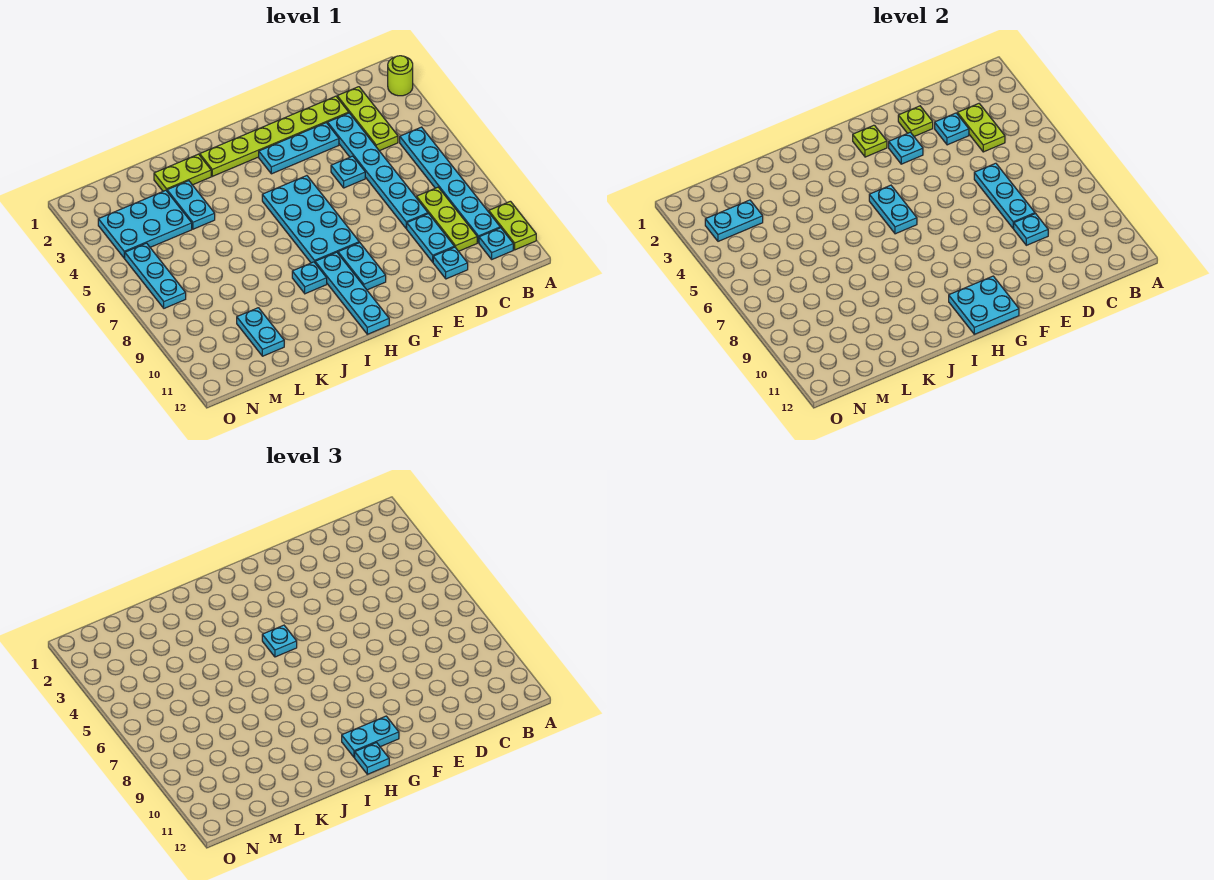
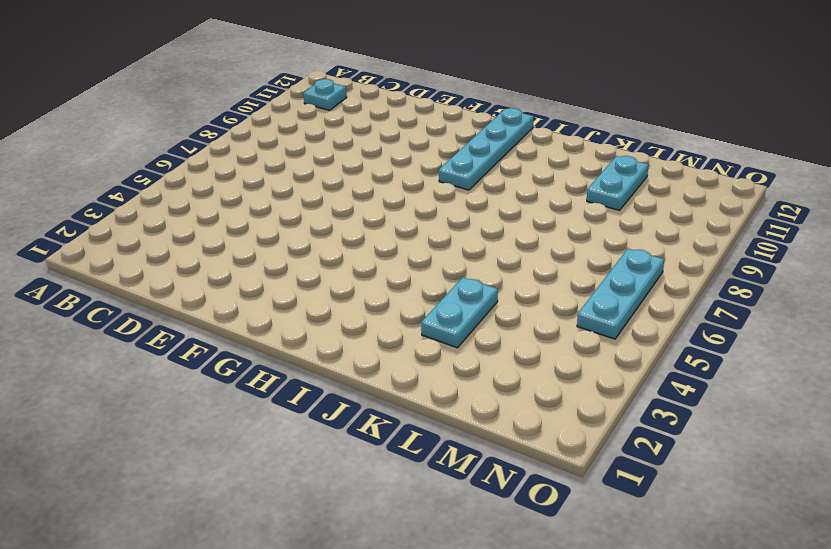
none -> lime round brick A2 level 1
none -> lime plate A10:A11 level 1
none -> cyan plate B5:B10 level 1
none -> lime plate C2:C4 level 1

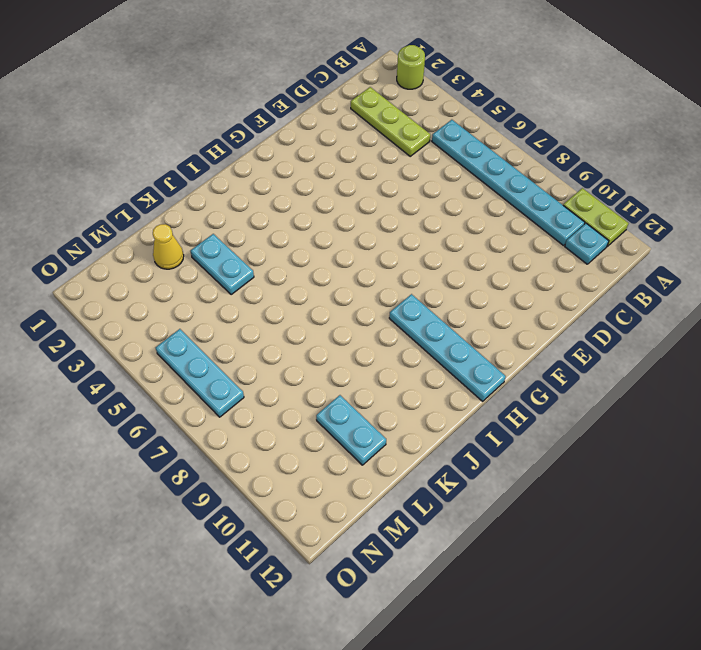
yellow cone L2 level 1 -> none
none -> lime plate C8:C10 level 1
none -> lime plate D2:I2 level 1
none -> cyan plate D3:D8 level 1
none -> cyan plate D9:D10 level 1

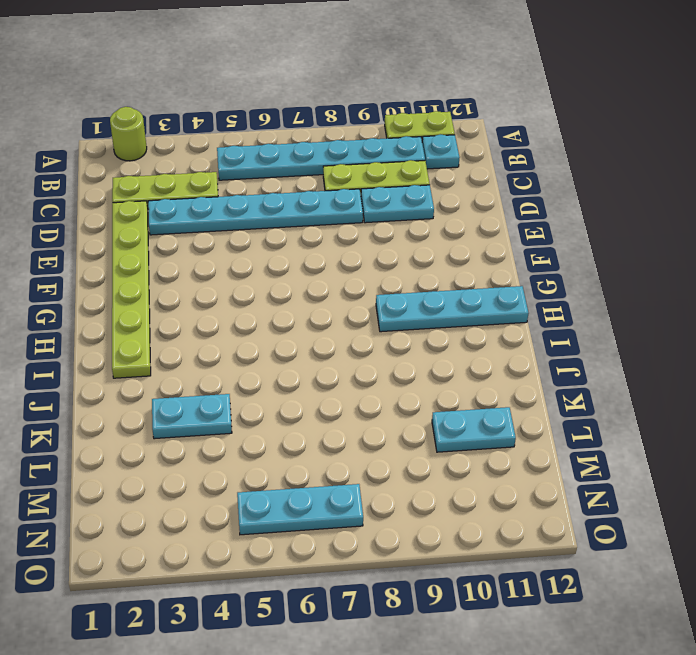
none -> cyan plate D11 level 1
none -> cyan plate E3:G3 level 1
none -> cyan plate E5 level 1
none -> cyan plate G5:H8 level 1

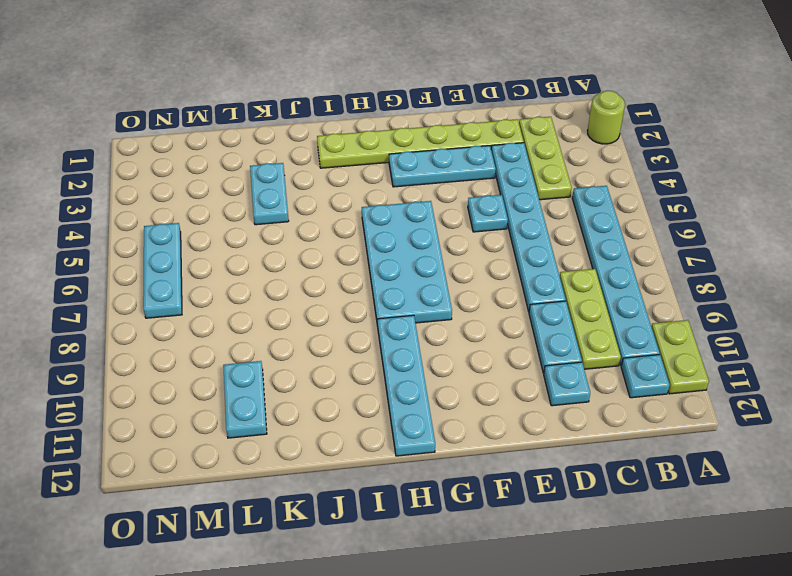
none -> cyan plate G9:G10 level 1
none -> cyan plate I9 level 1
none -> lime plate J2:K2 level 1
none -> cyan plate L3:N4 level 1

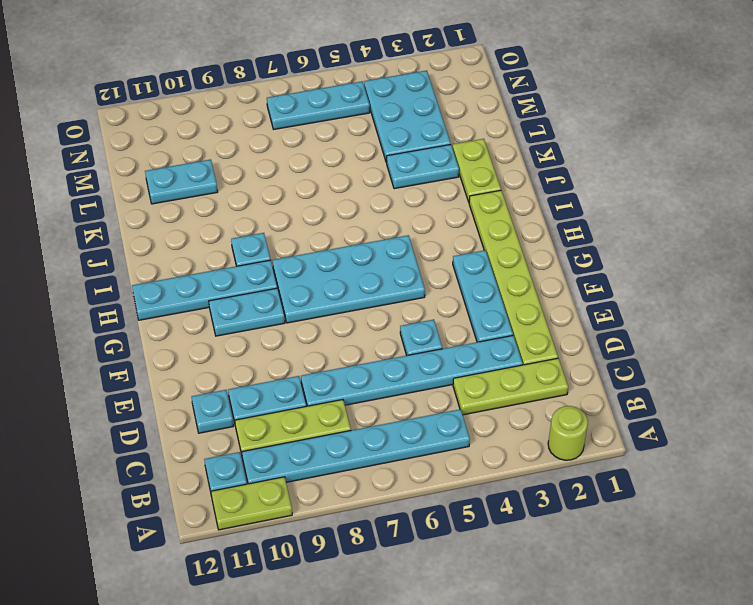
none -> lime plate C3:C4 level 2
none -> cyan plate D3 level 2
none -> cyan plate D6:D8 level 2
none -> cyan plate D9 level 2

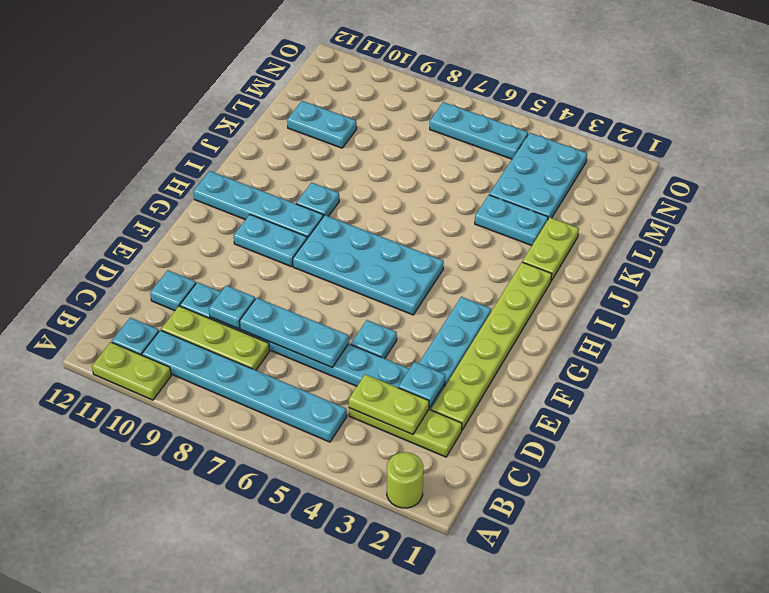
none -> lime plate E2 level 2
none -> cyan plate F3 level 2
none -> lime plate G2 level 2
none -> cyan plate G11:H12 level 2

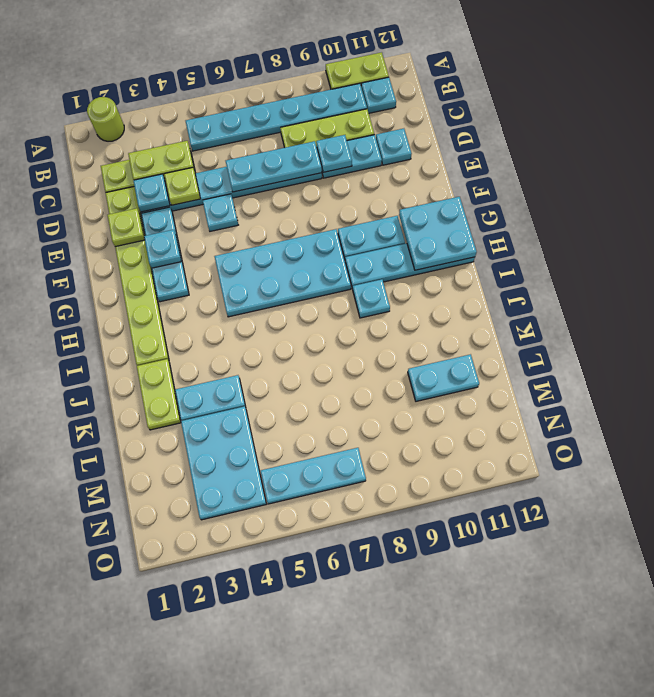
lime plate D4 level 2 -> lime plate G2 level 2
none -> cyan plate H5:H6 level 2
none -> cyan plate M3:N3 level 2
none -> cyan plate G11:H11 level 3
none -> cyan plate H5 level 3

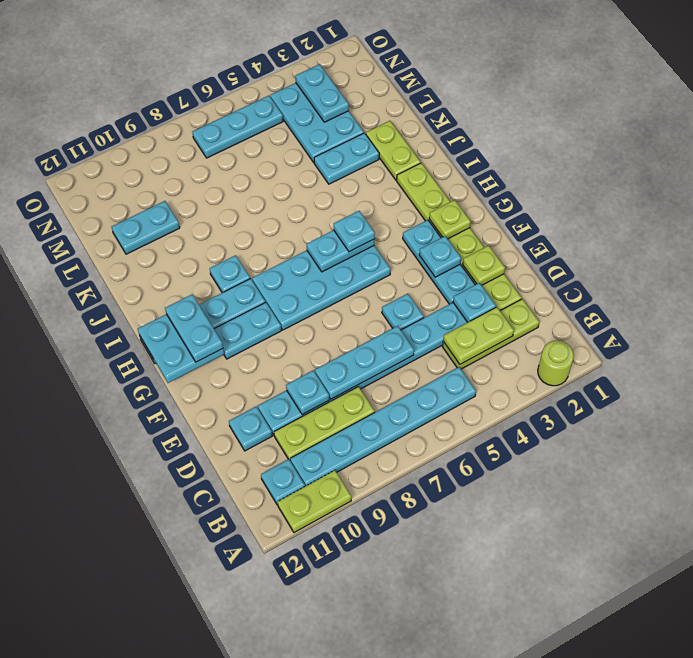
none -> cyan plate H12 level 3

